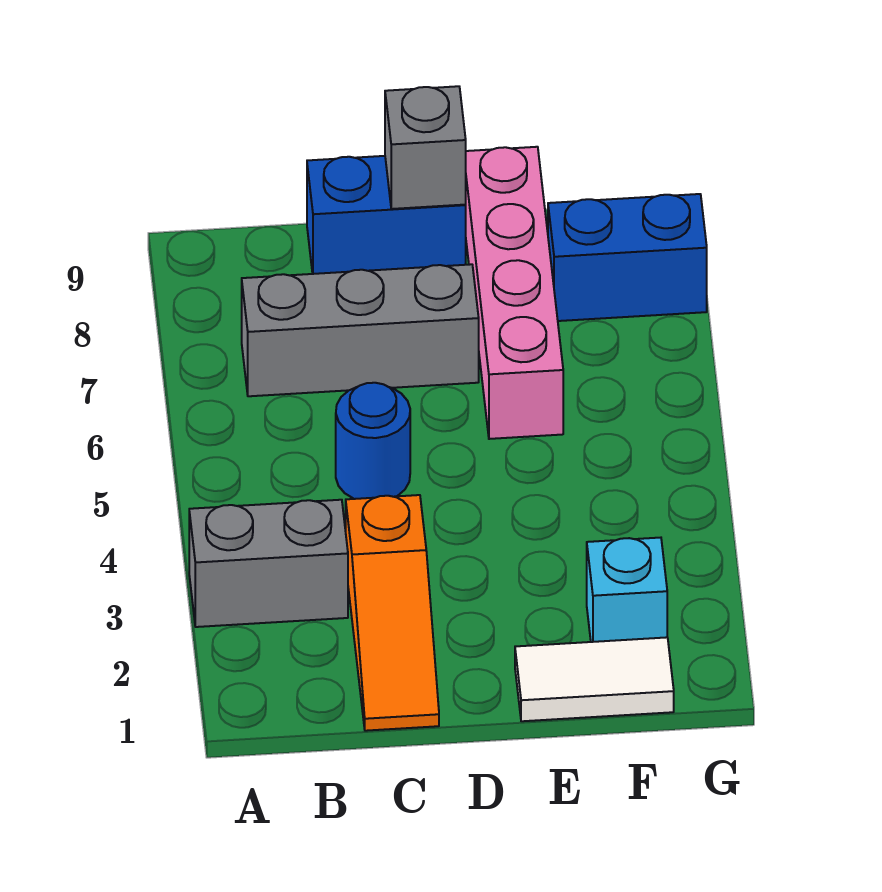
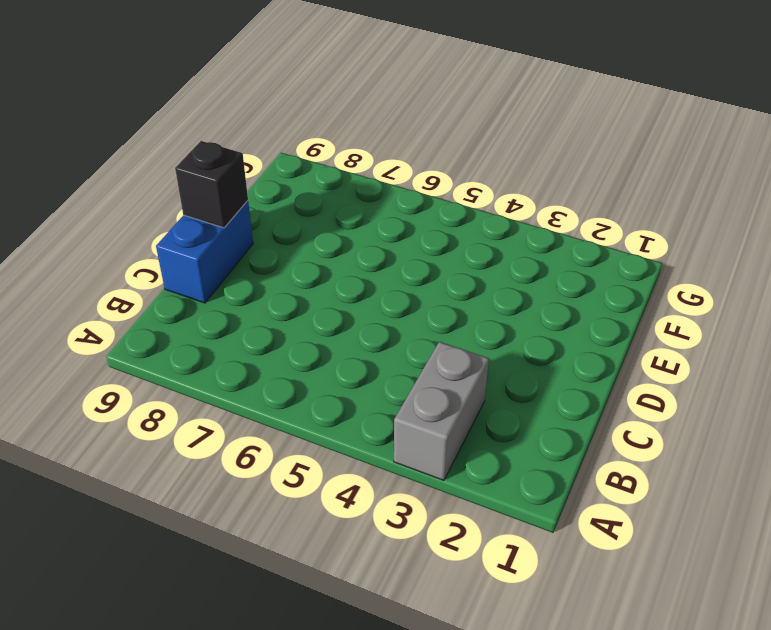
black brick D9 level 2 -> grey brick D9 level 2
none -> grey brick B7:D7 level 1
none -> orange slope C1:C3 level 1 top 3

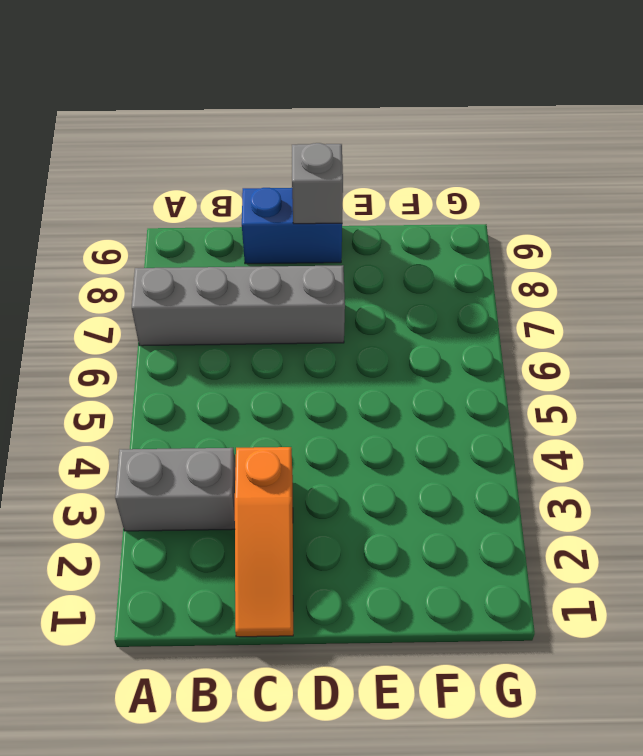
grey brick A7:D7 level 1 -> grey brick B7:D7 level 1
none -> blue round brick C5 level 1
none -> white tile E1:F1 level 1

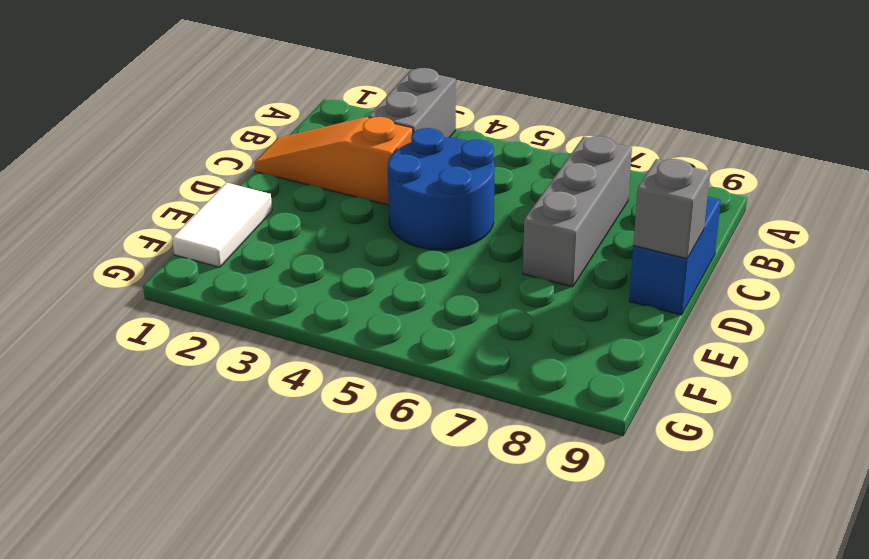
blue round brick C4:D5 level 1 -> blue round brick C5 level 1
none -> pink brick E6:E9 level 1
none -> cyan brick F2 level 1

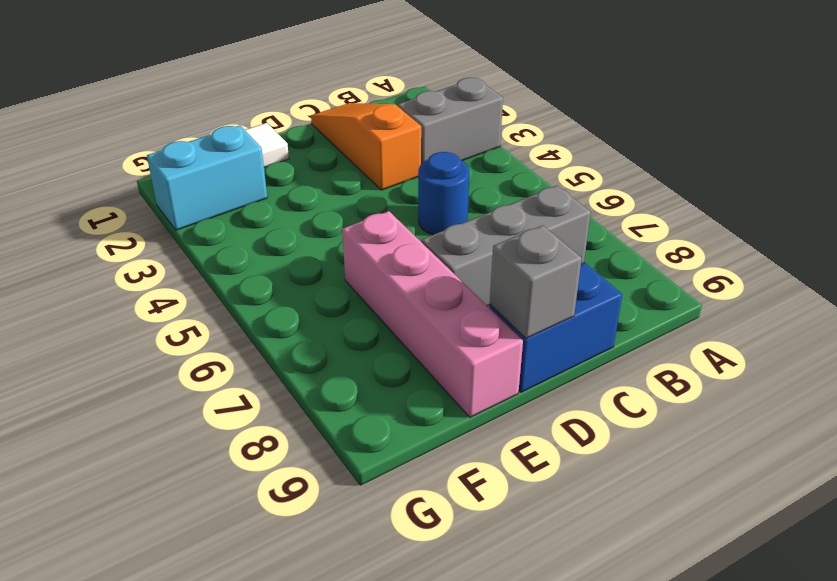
cyan brick F2:G2 level 1 -> cyan brick F2 level 1
none -> blue brick F8:G8 level 1

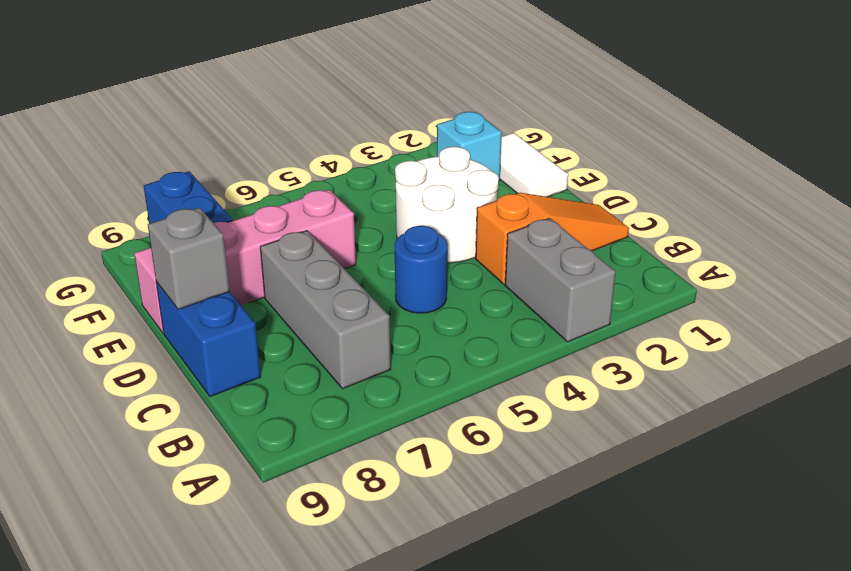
white round brick D3:E4 level 1 -> none

